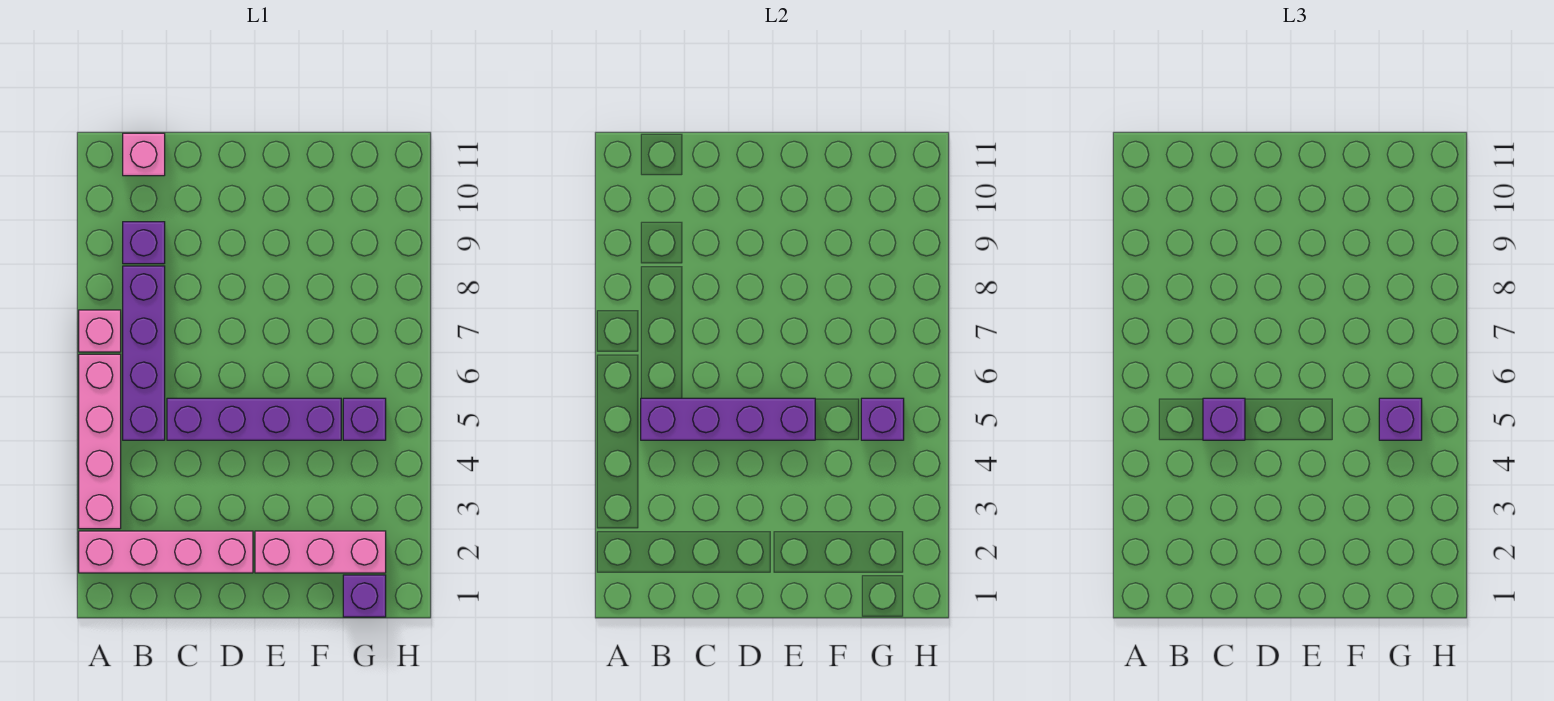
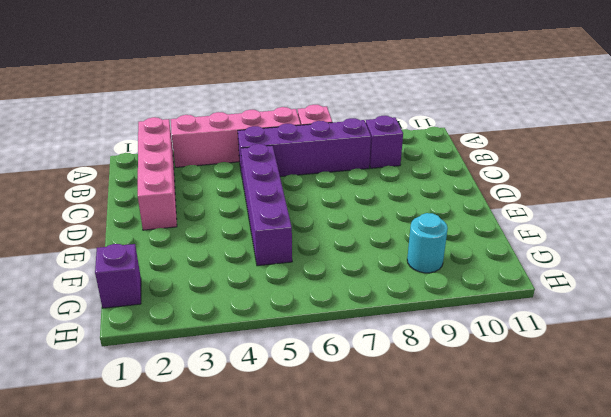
cyan round brick G9 level 1 -> none
none -> pink brick B11 level 1
none -> pink brick E2:G2 level 1
none -> purple brick G5 level 1

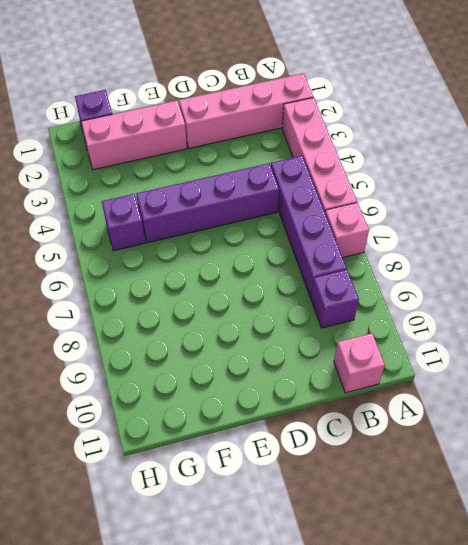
none -> purple brick B5:E5 level 2
none -> purple brick G5 level 2
none -> purple brick C5 level 3

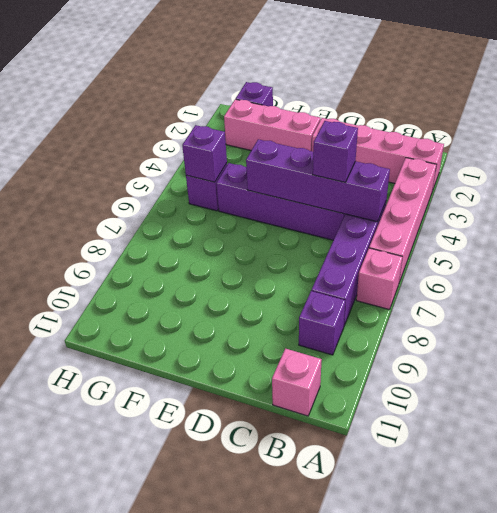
none -> purple brick G5 level 3

